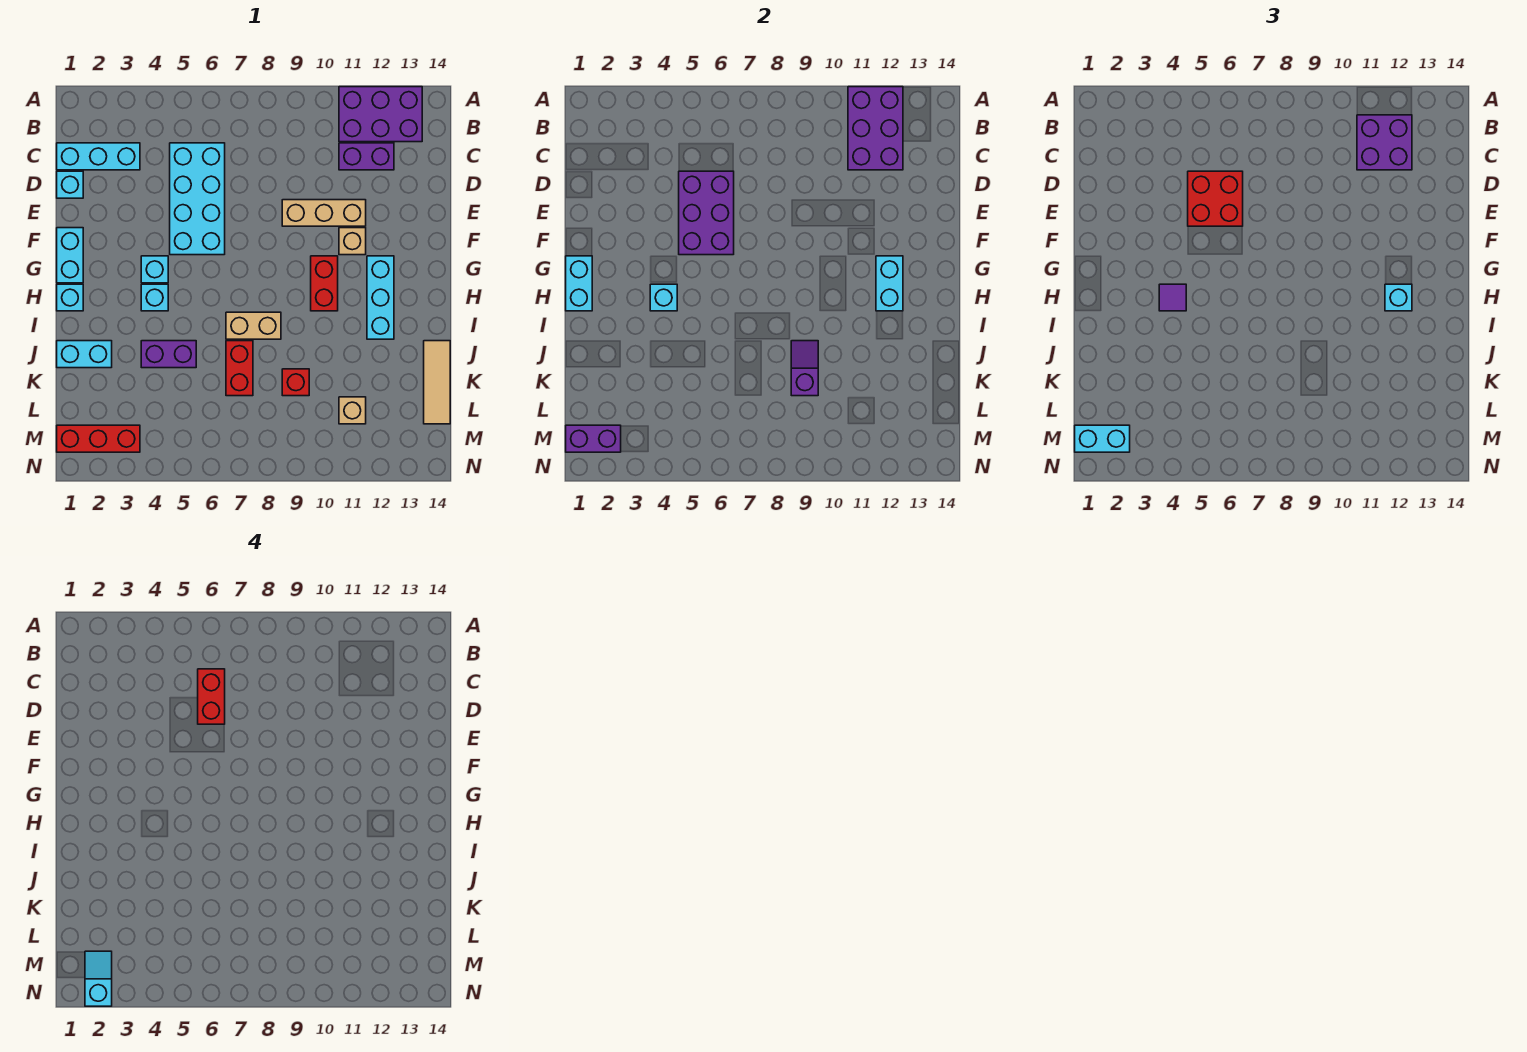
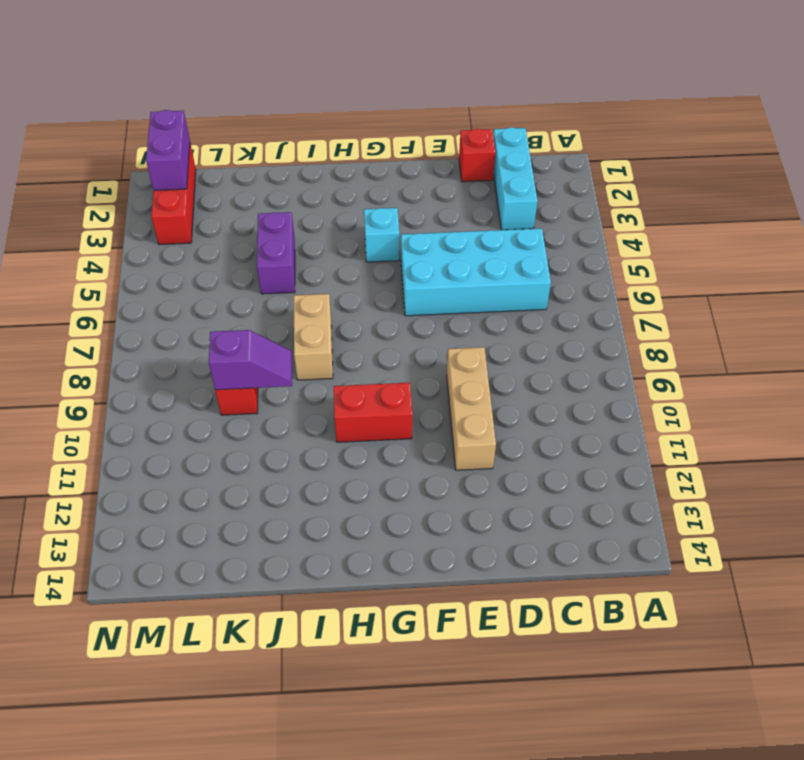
red brick D1 level 1 -> cyan brick D1 level 1
none -> purple brick A11:B13 level 1
none -> purple brick C11:C12 level 1
none -> cyan brick F1:G1 level 1
none -> tan brick F11 level 1

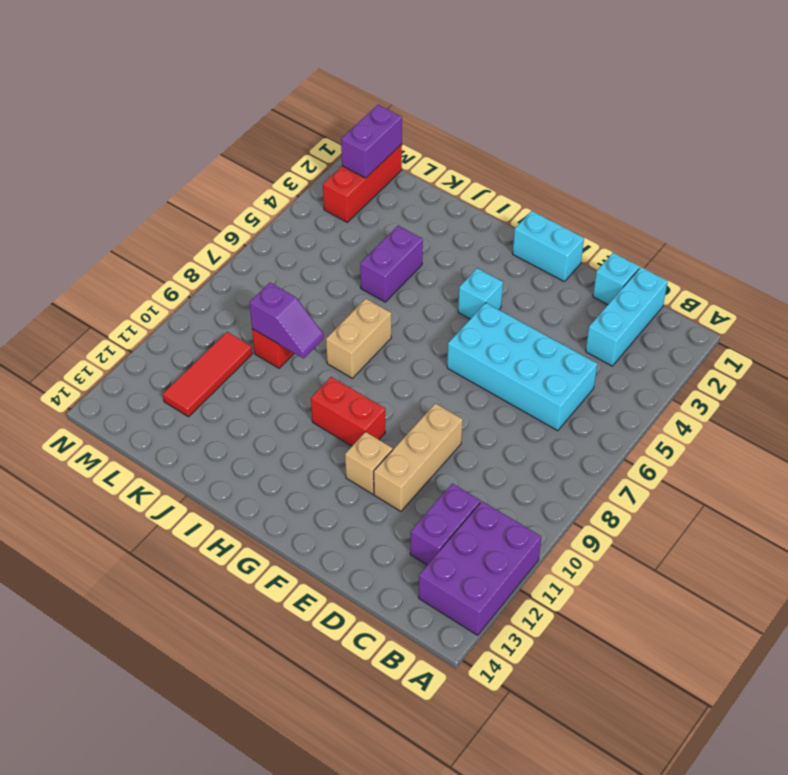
red tile L10:L12 level 1 -> tan brick L11 level 1
none -> cyan brick G12:I12 level 1
none -> cyan brick H1 level 1
none -> cyan brick H4 level 1
none -> cyan brick J1:J2 level 1

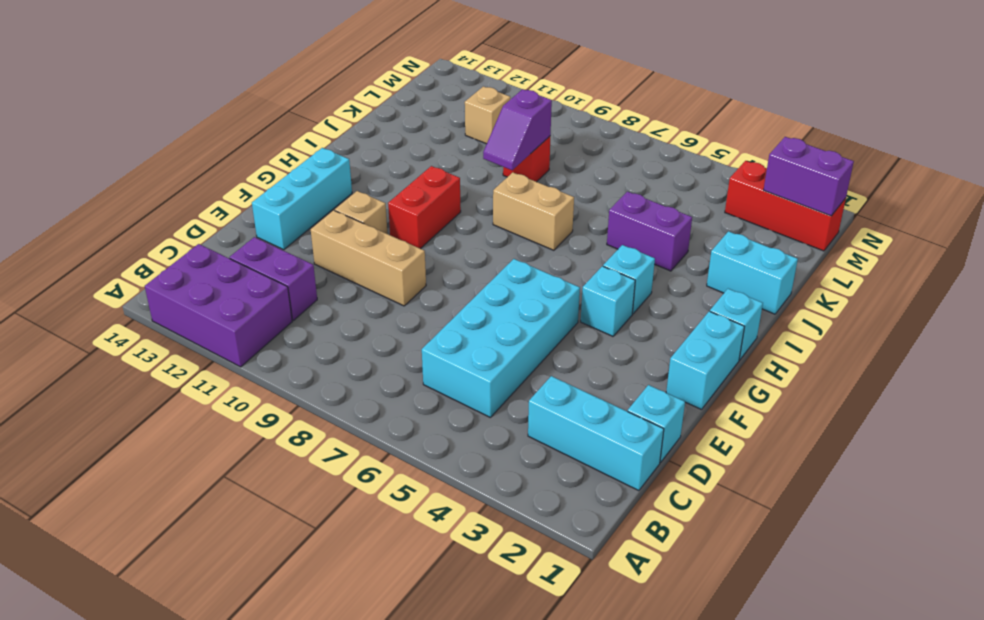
cyan brick E13:G13 level 1 -> cyan brick G12:I12 level 1
none -> red brick J7:K7 level 1
none -> tan tile J14:L14 level 1
none -> purple brick A11:C12 level 2
none -> purple brick D5:F6 level 2

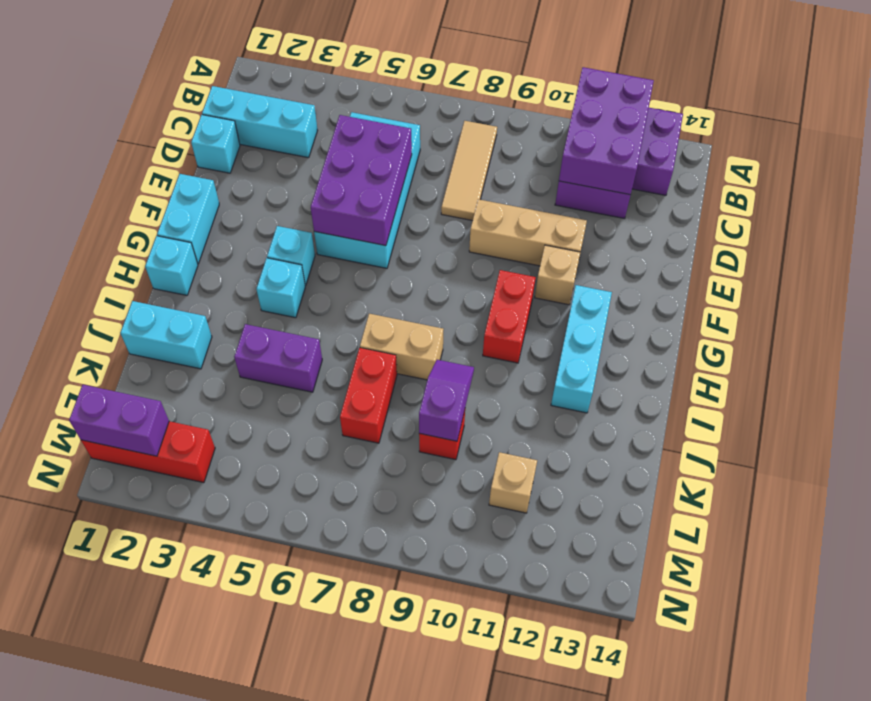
tan tile B8:D8 level 1 -> tan tile J14:L14 level 1
none -> cyan brick G1:H1 level 2
none -> cyan brick G12:H12 level 2
none -> cyan brick H4 level 2
none -> purple brick B11:C12 level 3

